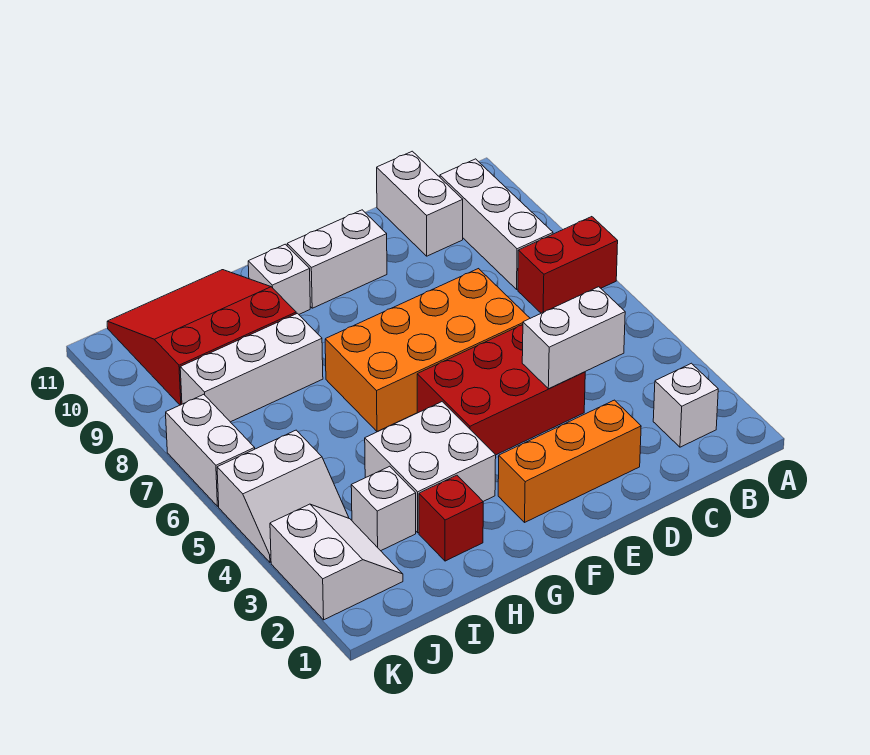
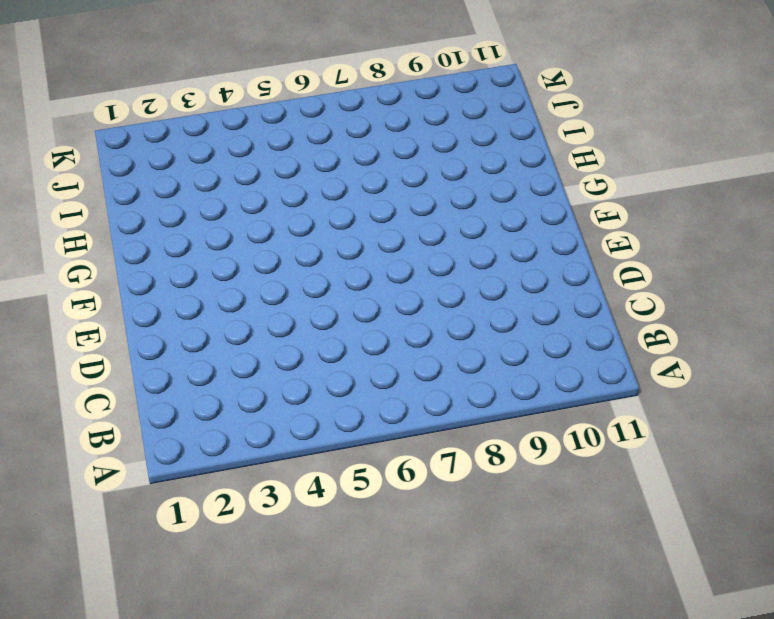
none -> red brick A7:B7 level 1
none -> white brick B2 level 1
none -> white brick B8:B10 level 1

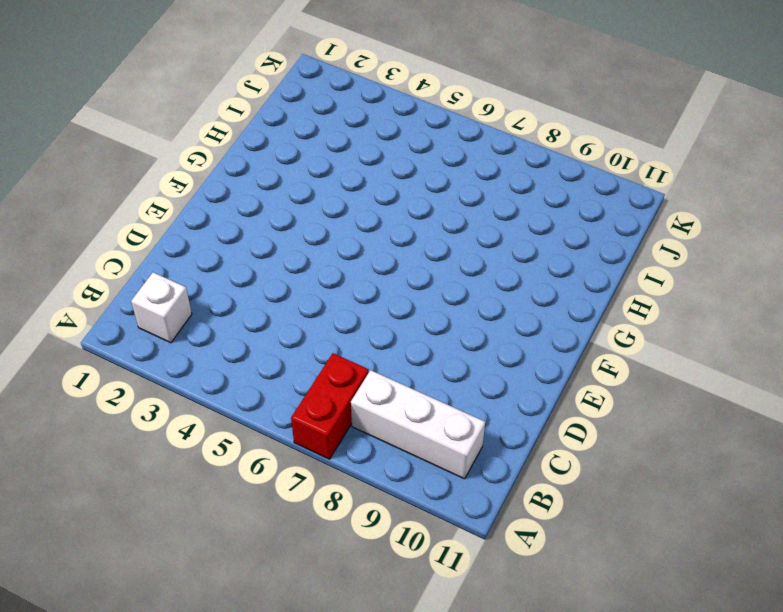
none -> white brick C10:C11 level 1
none -> orange brick D2:F2 level 1
none -> red brick D4:F5 level 1

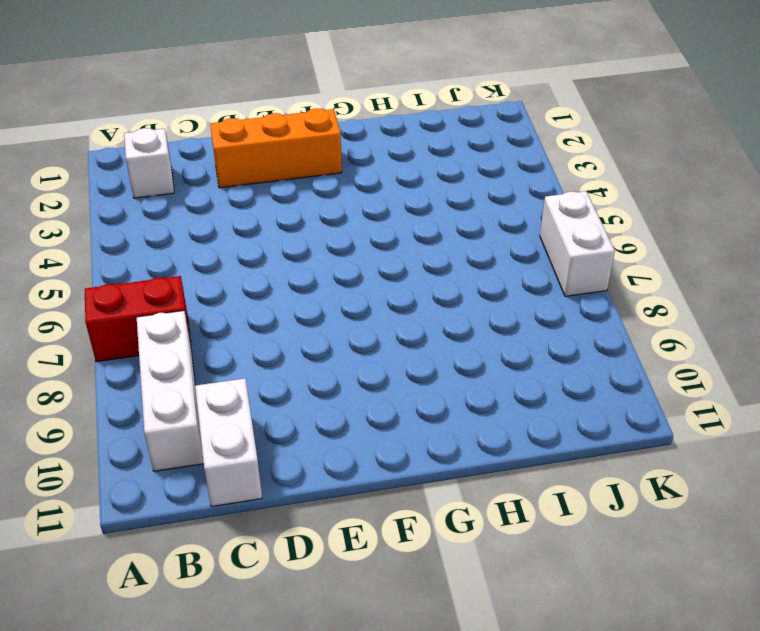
none -> red brick D4:F5 level 1
none -> orange brick D6:G7 level 1
none -> white brick E10:F10 level 1

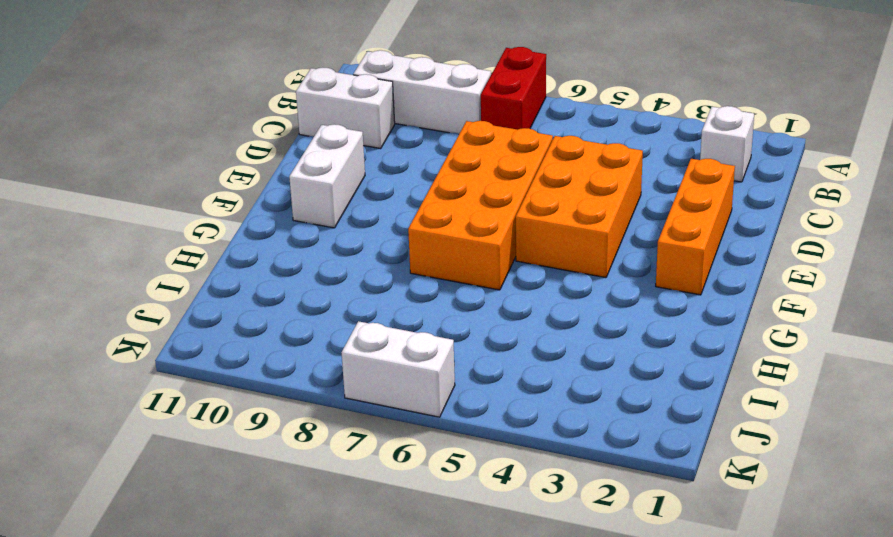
orange brick D4:F5 level 1 -> red brick D4:F5 level 1
none -> white brick G3:H4 level 1
none -> white brick G10 level 1
none -> red brick H2 level 1

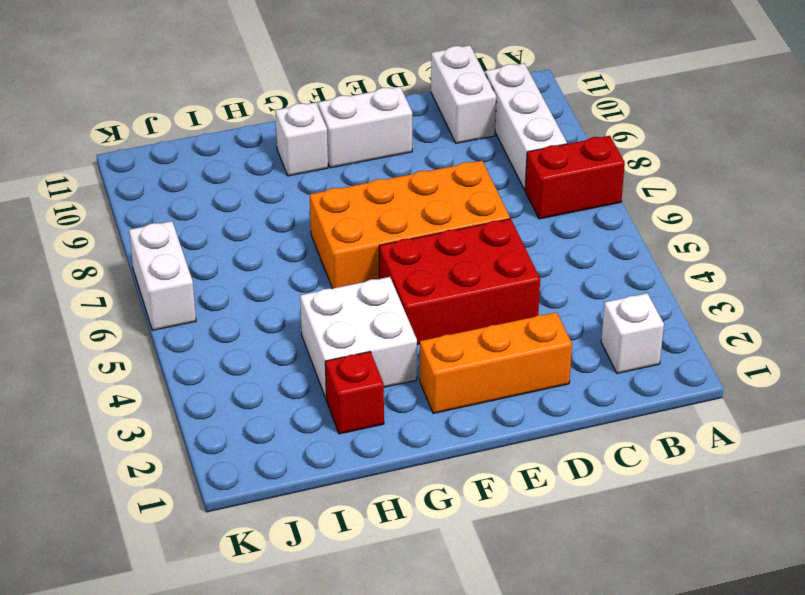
none -> white brick H8:J8 level 1
none -> red slope H9:J11 level 1 top 9
none -> white brick I3 level 1

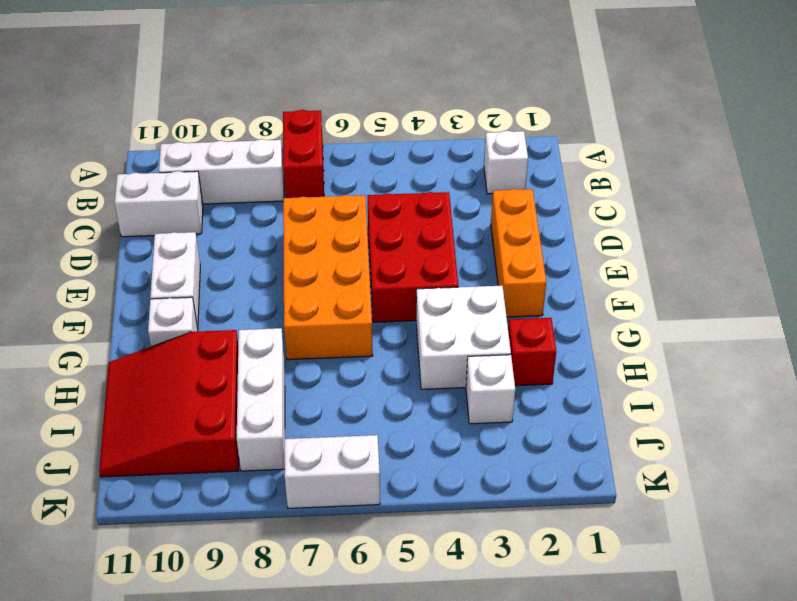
none -> white slope J2:K3 level 1 top K
none -> white slope J4:K5 level 1 top 5
none -> white brick C4:D4 level 2

